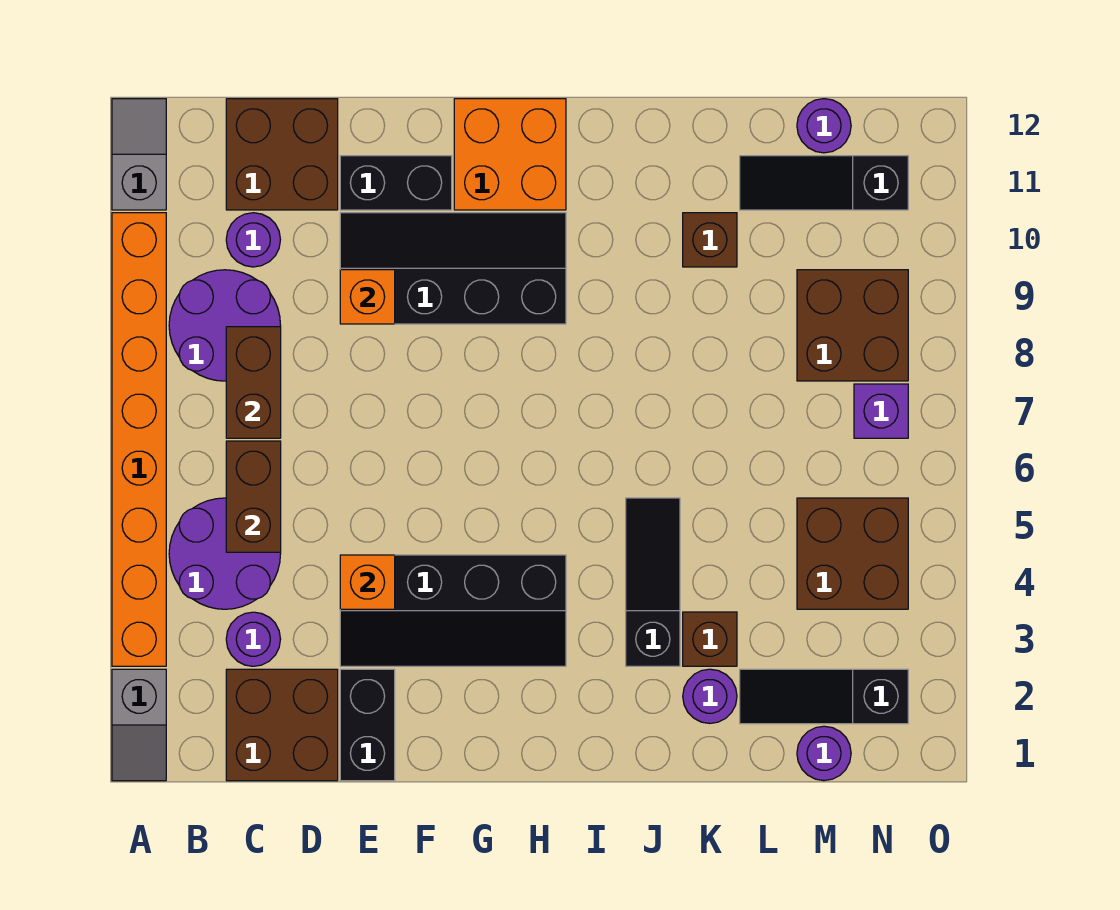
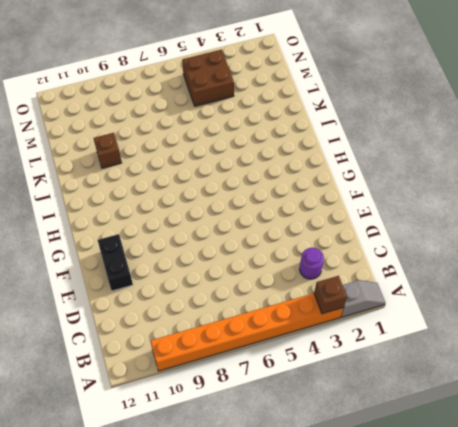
brown brick A3 level 2 -> brown brick K3 level 1
none -> grey slope A11:A12 level 1 top 11
none -> purple round brick B4:C5 level 1
none -> purple round brick B8:C9 level 1

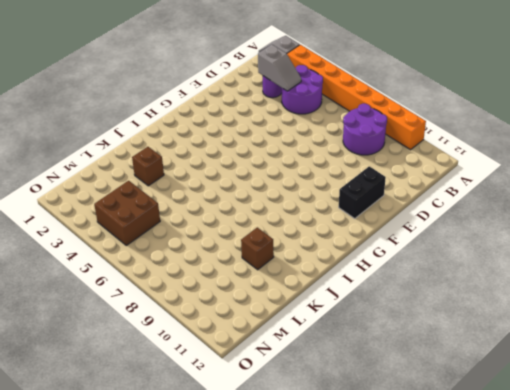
grey slope C3:C4 level 2 top 3 -> grey slope A11:A12 level 1 top 11
none -> brown brick C1:D2 level 1
none -> purple round brick C10 level 1
none -> brown brick C11:D12 level 1

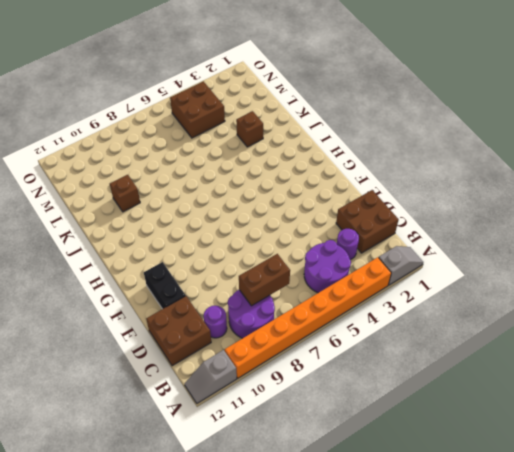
none -> black brick E1:E2 level 1
none -> black slope E3:H4 level 1 top 4
none -> black slope E9:H10 level 1 top 9

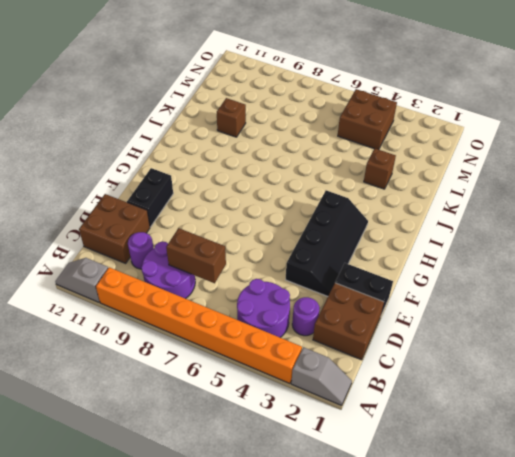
none -> black slope E9:H10 level 1 top 9
none -> orange brick G11:H12 level 1
none -> black slope J3:J5 level 1 top 3

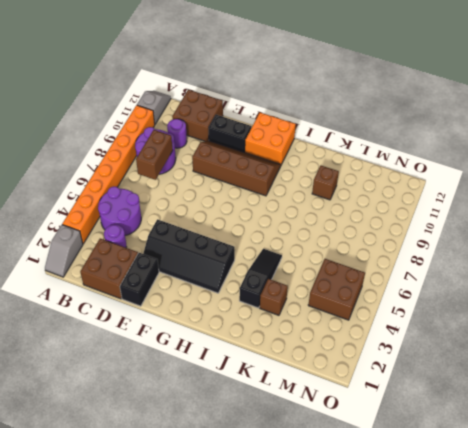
brown slope E9:H10 level 1 top 9 -> black slope E9:H10 level 1 top 9
none -> purple round brick K2 level 1
none -> black slope L2:N2 level 1 top N
none -> black slope L11:N11 level 1 top N

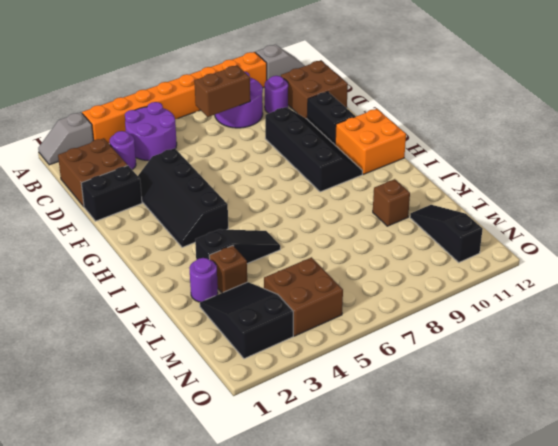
black slope L2:N3 level 1 top N -> black slope L2:N2 level 1 top N
none -> purple round brick M1 level 1
none -> brown brick M8:N9 level 1
none -> purple round brick M12 level 1

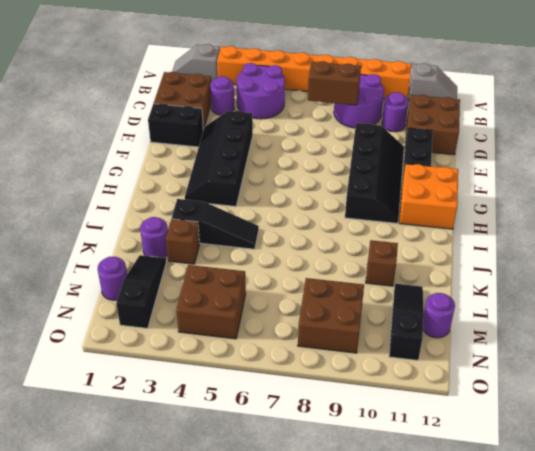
none -> purple brick N7 level 1
none -> brown brick C5:C6 level 2
none -> orange brick E4 level 2

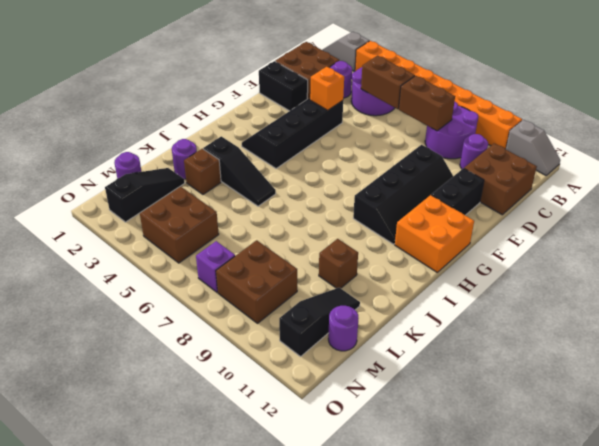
none -> orange brick E9 level 2

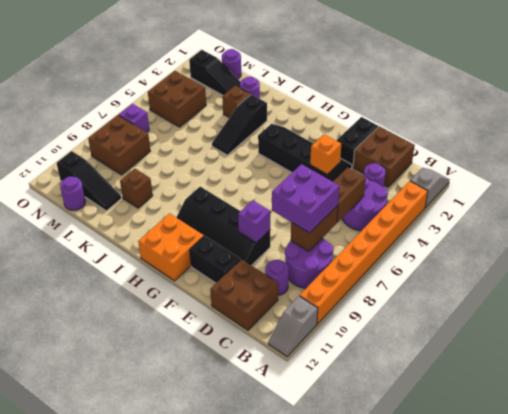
purple brick C7:D8 level 3 -> none
purple brick E9 level 2 -> orange brick E9 level 2

